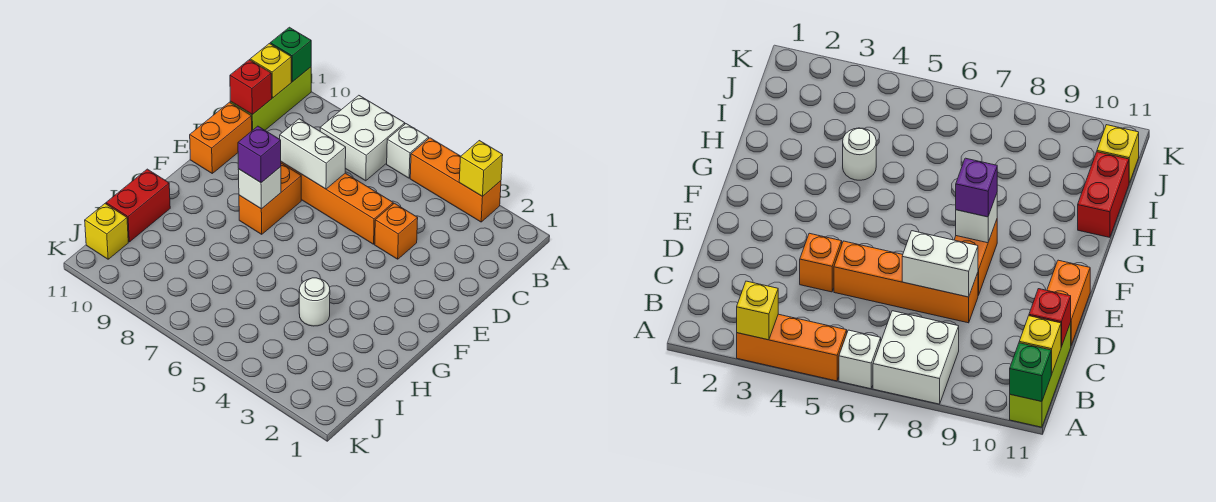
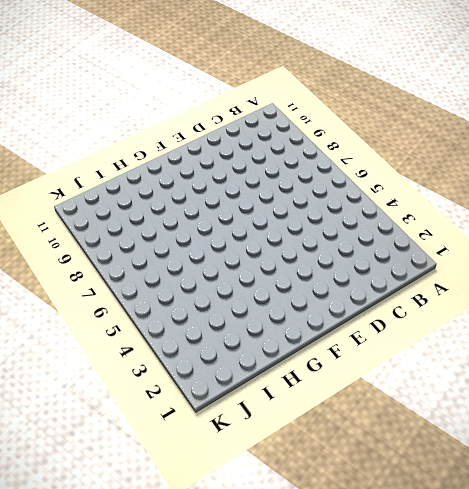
none -> orange brick A3:A5 level 1
none -> white brick A6 level 1
none -> white brick A7:B8 level 1

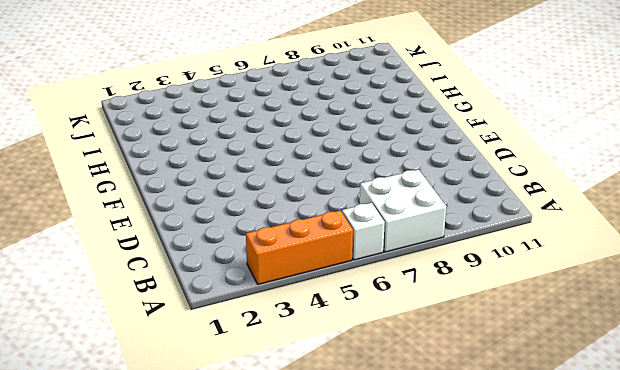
none -> lime brick A11:C11 level 1
none -> orange brick D4 level 1
none -> orange brick D5:D8 level 1

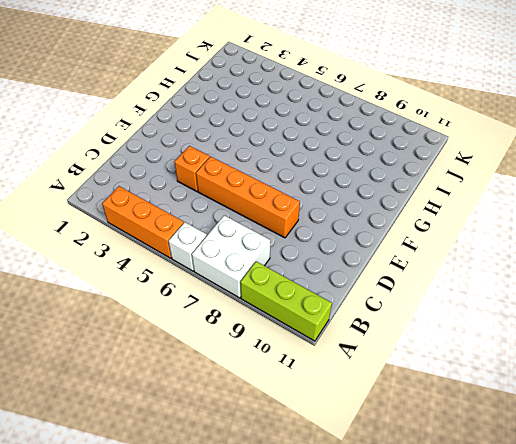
lime brick A9:A11 level 1 -> lime brick A11:C11 level 1
none -> orange brick D11:E11 level 1
none -> orange brick E8:F8 level 1
none -> white round brick H4 level 1

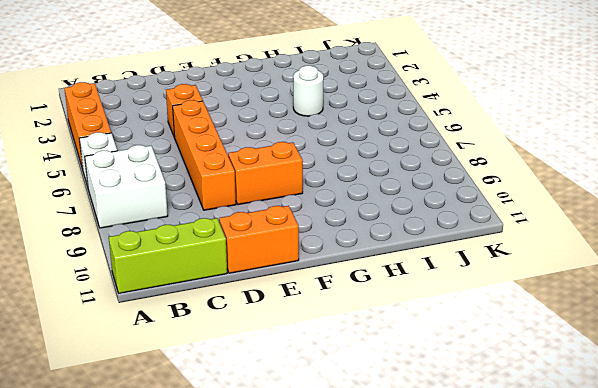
none -> red brick H11:I11 level 1
none -> yellow brick J11 level 1
none -> yellow brick A3 level 2

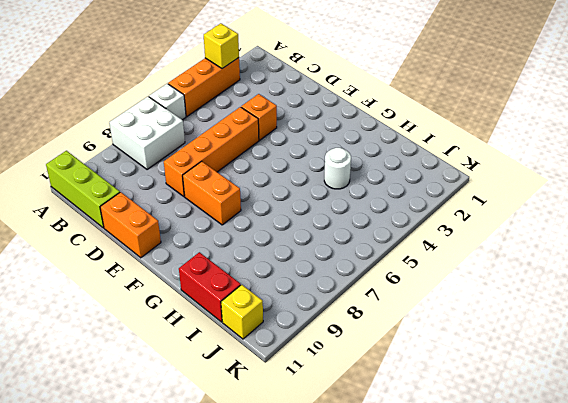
none -> green brick A11 level 2
none -> yellow brick B11 level 2
none -> red brick C11 level 2

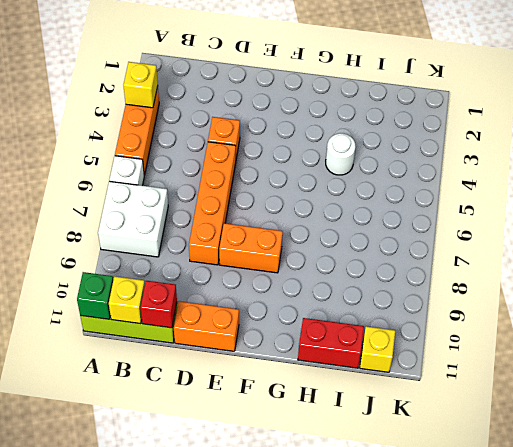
none -> white brick D7:D8 level 2
none -> white brick F8 level 2
none -> purple brick F8 level 3

